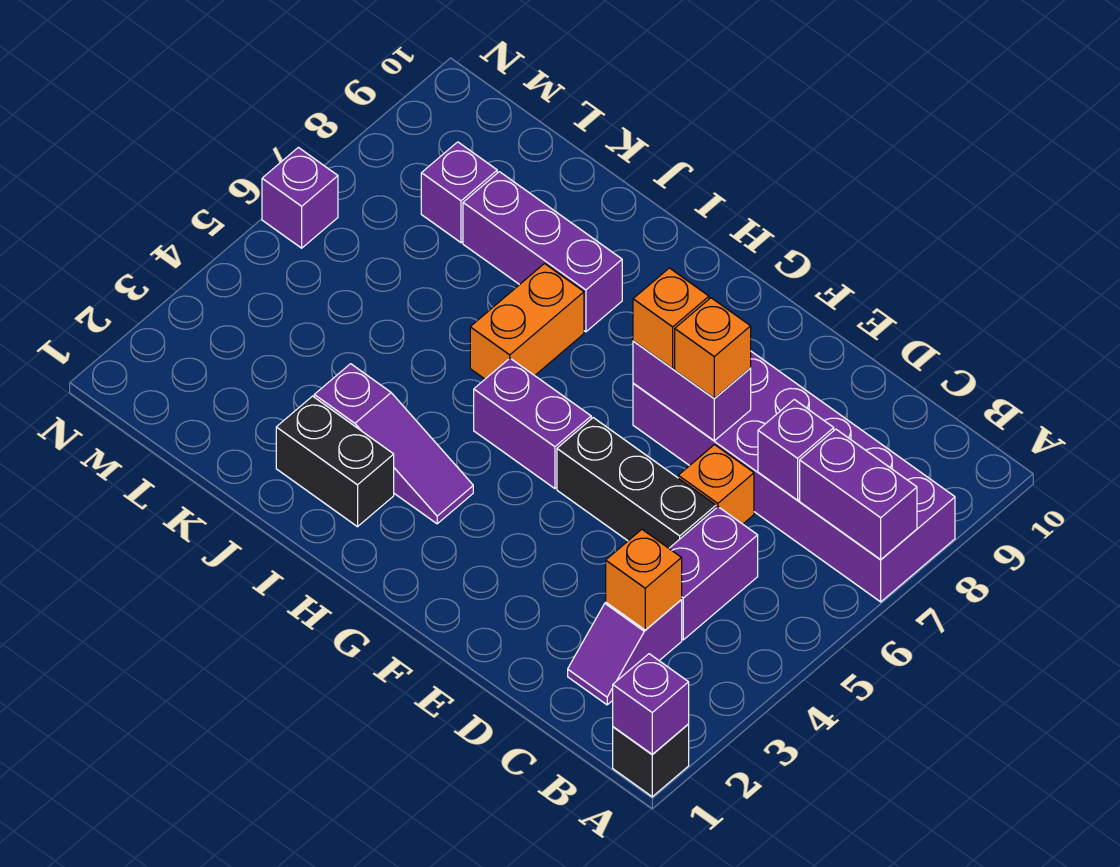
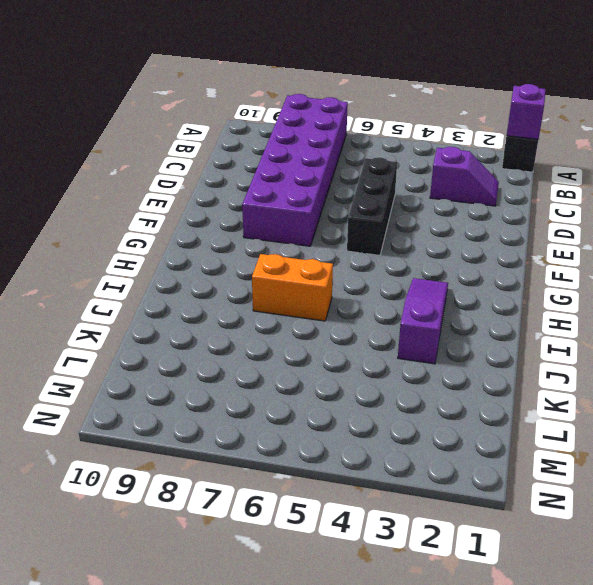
none -> purple brick C4:C5 level 1
none -> orange brick D6 level 1
none -> purple brick G5:H5 level 1

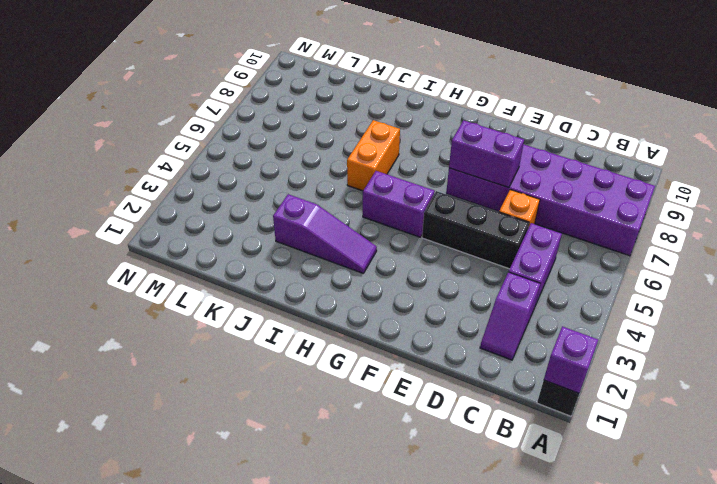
none -> black brick I2:J2 level 1
none -> purple brick I8:K8 level 1
none -> purple brick L8 level 1

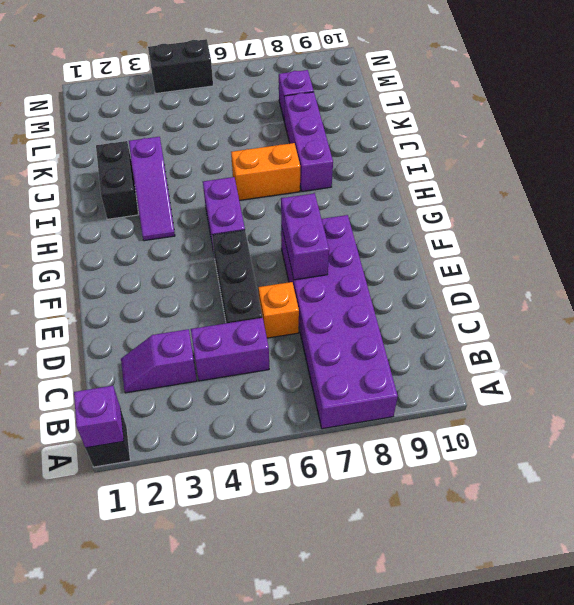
black brick N4:N5 level 1 -> none
none -> purple brick N6 level 1
none -> purple brick A7:B7 level 2
none -> orange brick C3 level 2

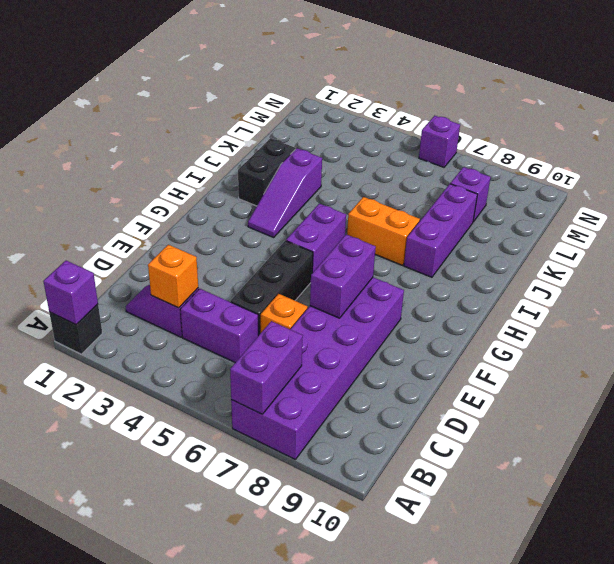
none -> purple brick C7 level 2
none -> orange brick E7 level 3
none -> orange brick F7 level 3

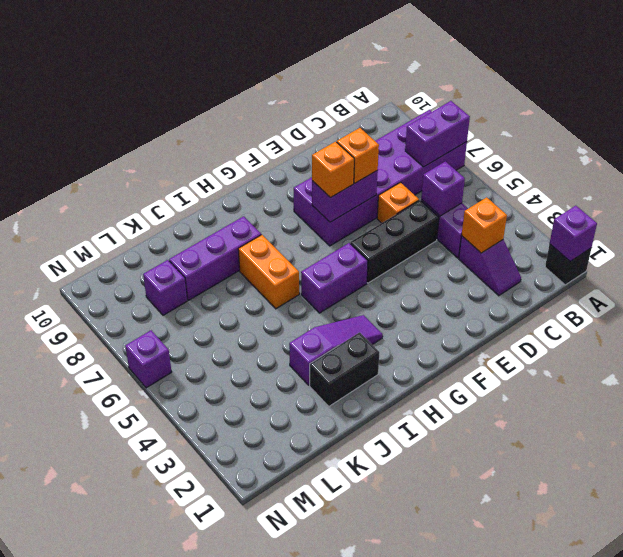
purple brick C5 level 2 -> purple brick C7 level 2

